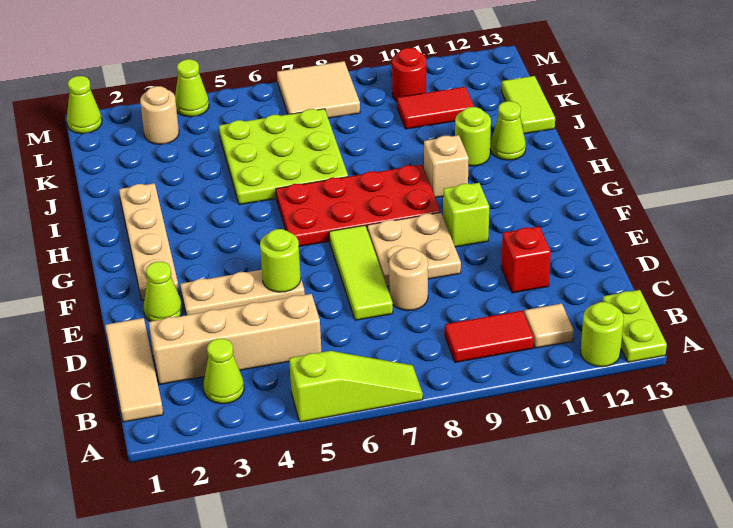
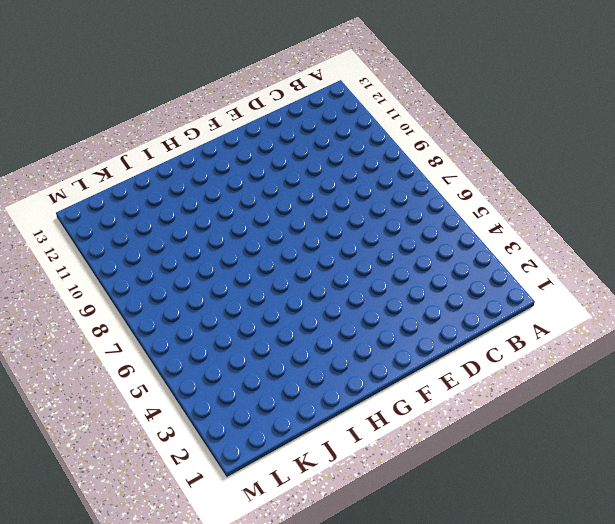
none -> lime slope A5:A7 level 1 top 5
none -> lime round brick A12 level 1
none -> lime plate A13:B13 level 1

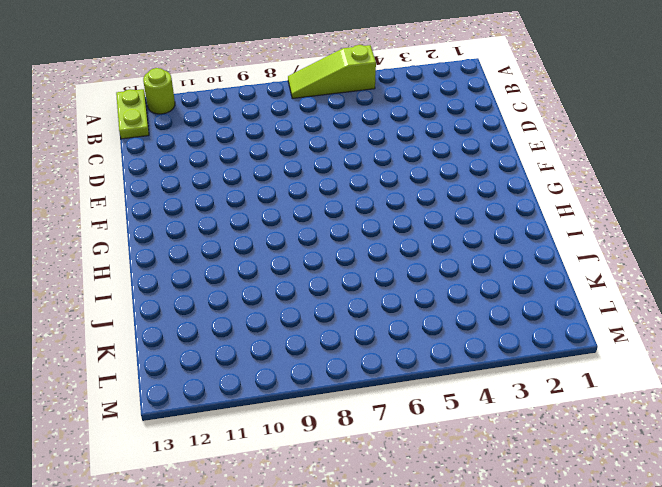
none -> tan tile B1:D1 level 1
none -> lime cone B3 level 1
none -> red tile B9:B10 level 1

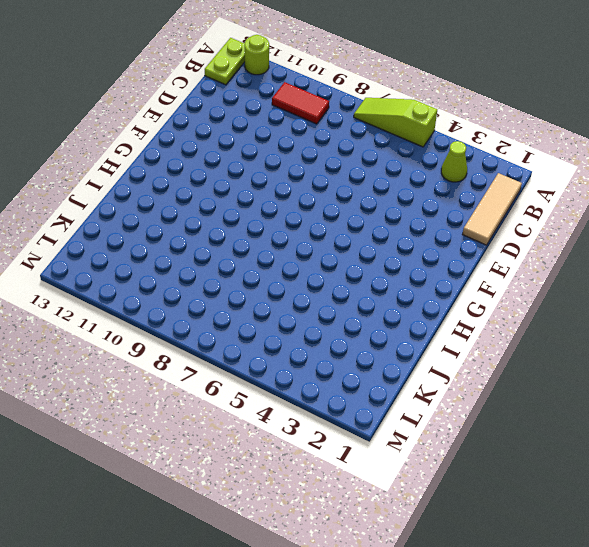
none -> tan tile B11 level 1
none -> tan brick C2:C5 level 1
none -> lime tile D7:F7 level 1

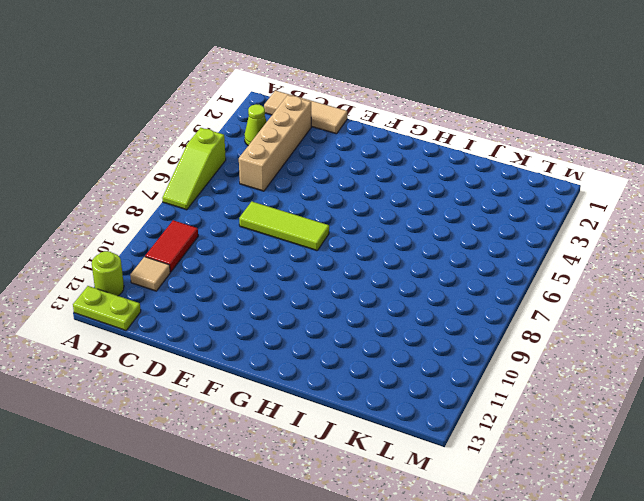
none -> tan round brick D8 level 1
none -> red brick D11 level 1
none -> lime cone E2 level 1

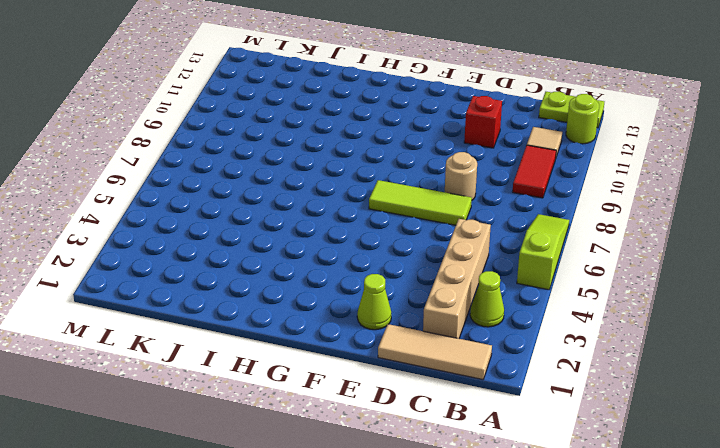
none -> tan plate E3:E5 level 1
none -> tan plate E8:F9 level 1
none -> tan plate F2:I2 level 1

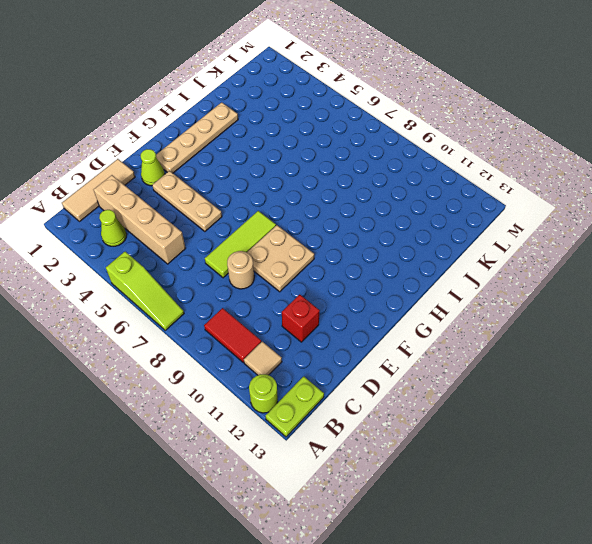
none -> lime brick F10 level 1
none -> red plate G6:H9 level 1
none -> tan brick H10 level 1

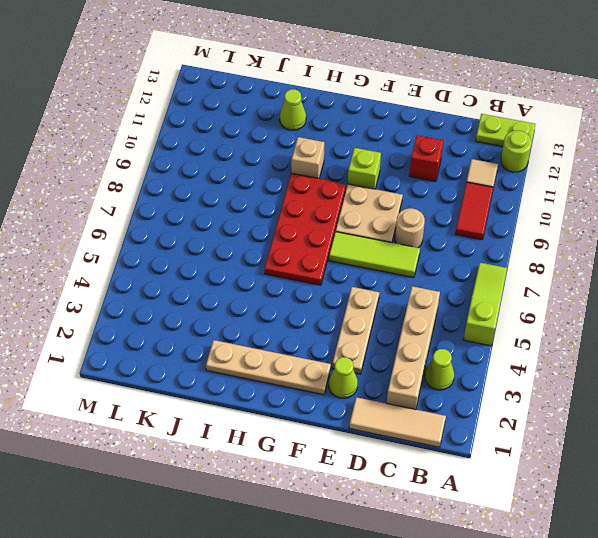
none -> lime plate I5:K7 level 1
none -> lime round brick I11 level 1
none -> lime tile J13:K13 level 1

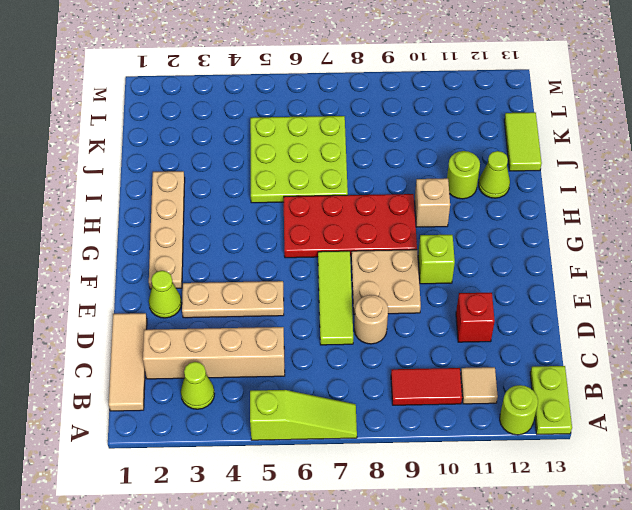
none -> red tile K10:K11 level 1
none -> tan round brick L3 level 1
none -> tan tile L7:M8 level 1

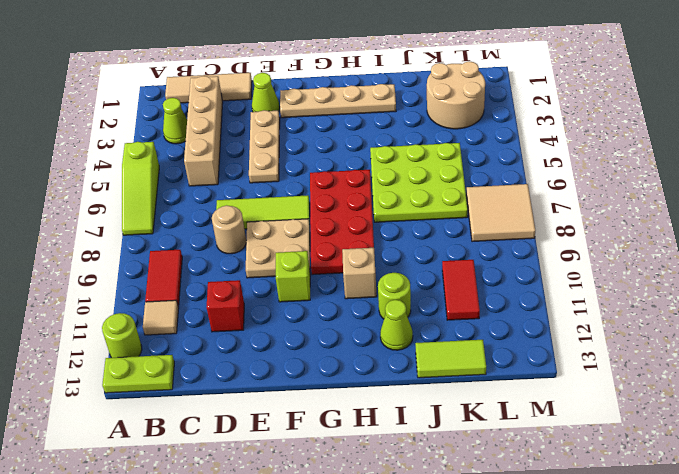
tan round brick K2:L3 level 1 -> tan round brick L3 level 1
none -> red round brick L10 level 1
none -> lime cone M1 level 1
none -> lime cone M4 level 1

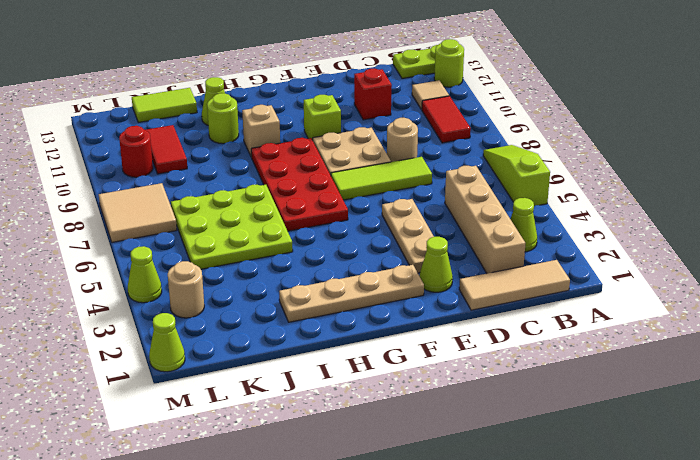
none -> lime round brick E5 level 2

